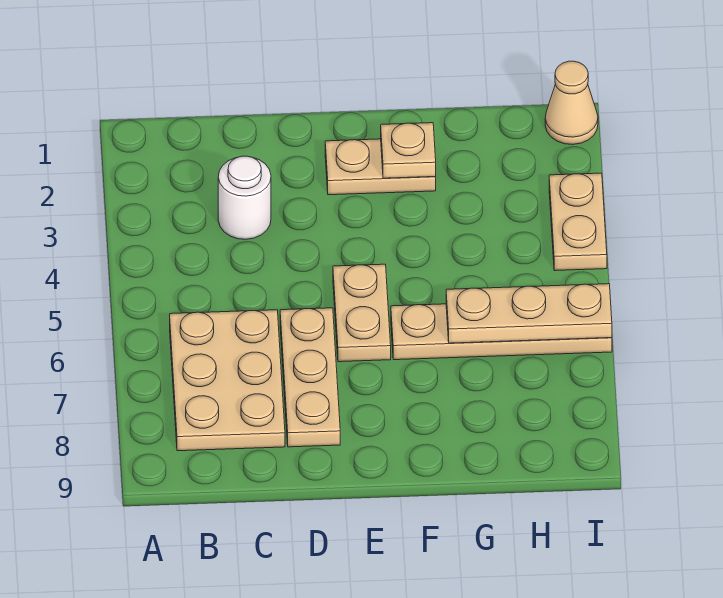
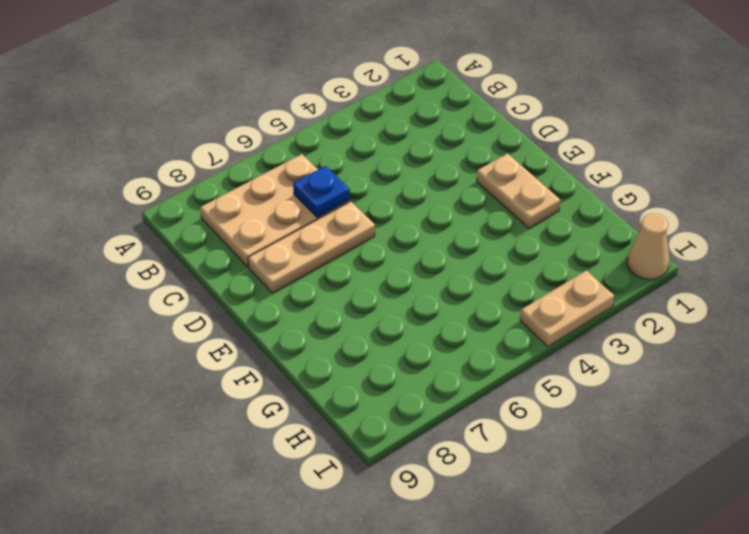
blue plate C6 level 2 -> none
none -> white round brick C3 level 1
none -> tan plate E5:E6 level 1

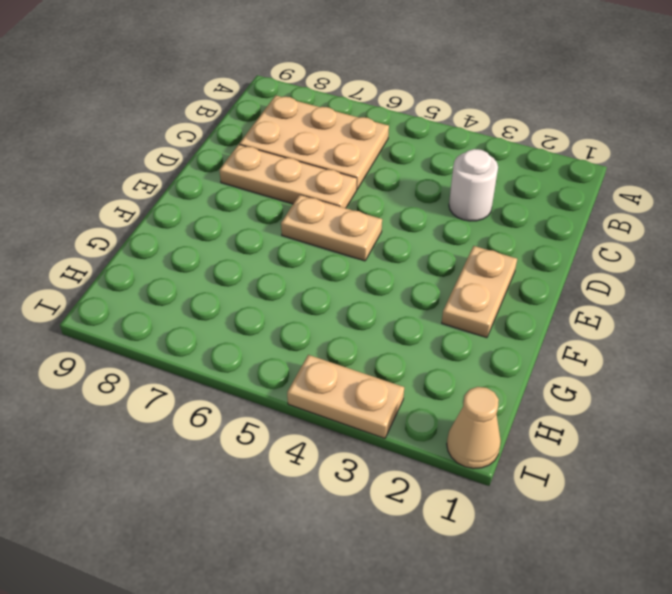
none -> tan plate F6:I6 level 1
none -> tan plate F2 level 2

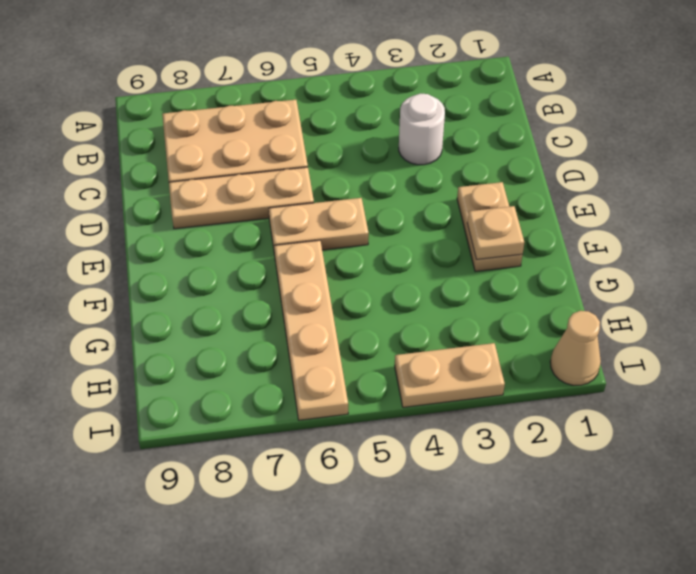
none -> tan plate G6:I6 level 2

